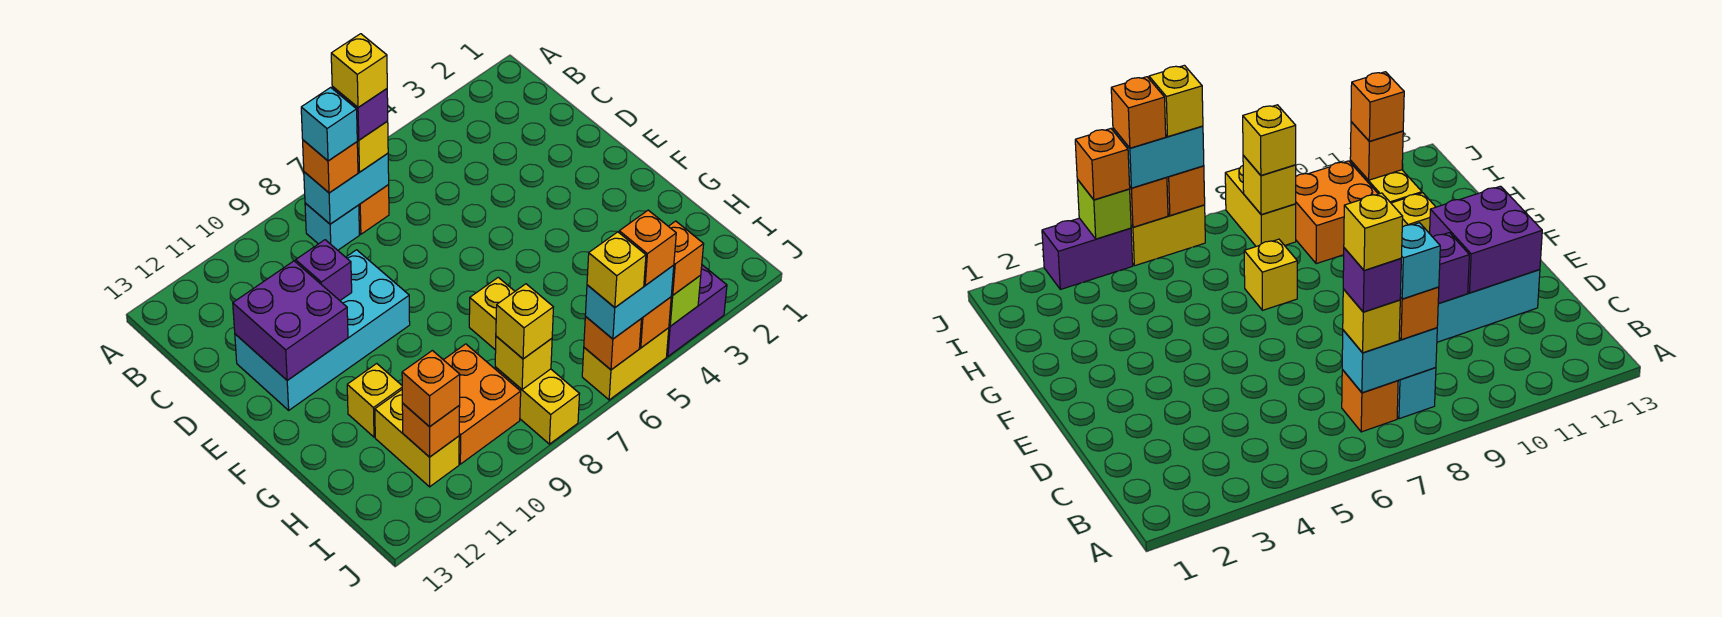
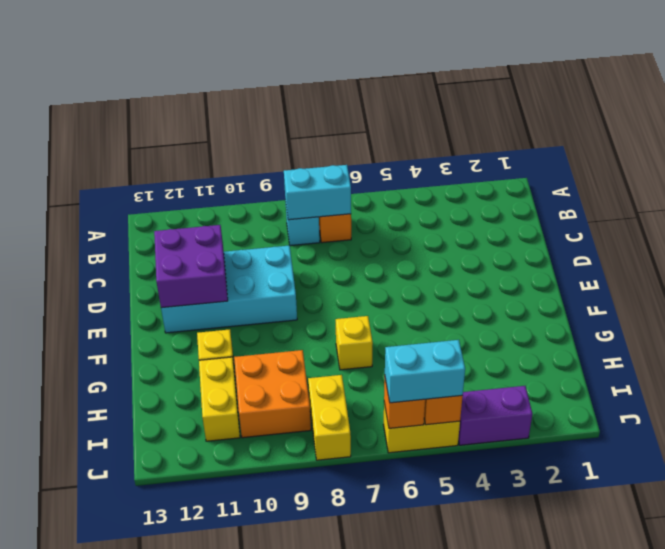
none -> purple brick D10 level 2
none -> yellow brick I8 level 2
none -> orange brick I11 level 2

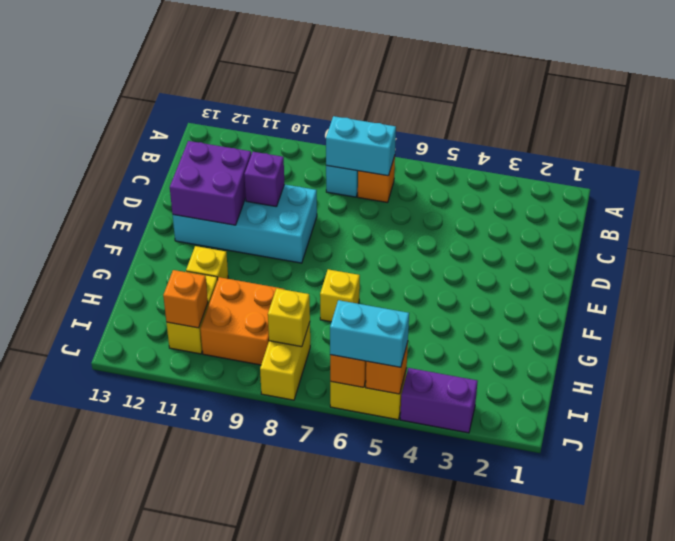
none -> lime brick J4 level 2
none -> yellow brick B7 level 3
none -> orange brick B8 level 3

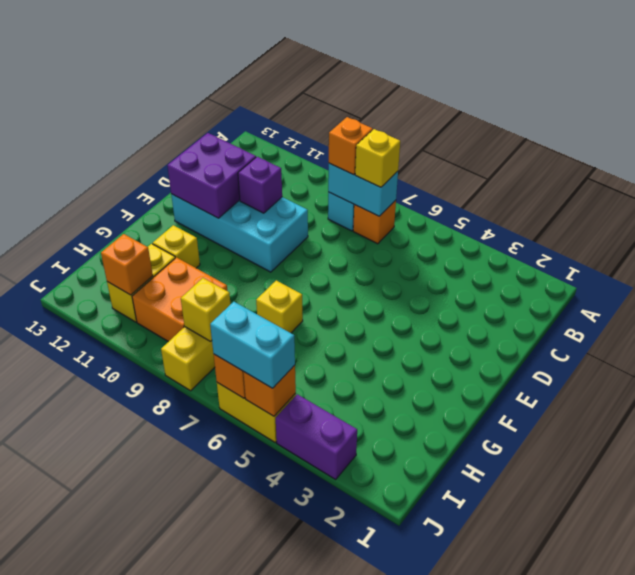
none -> lime brick J4 level 2
none -> yellow brick I8 level 3
none -> orange brick I11 level 3

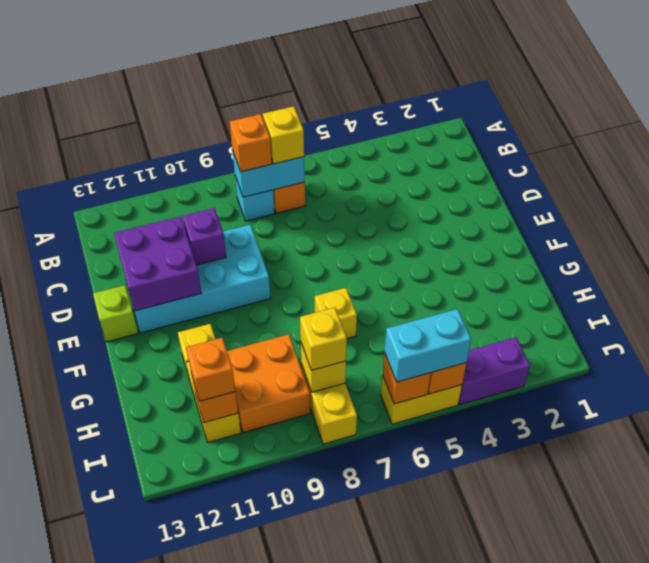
lime brick E13 level 1 -> lime brick J4 level 2
none -> orange brick J4 level 3
none -> purple brick B7 level 4
none -> cyan brick B8 level 4

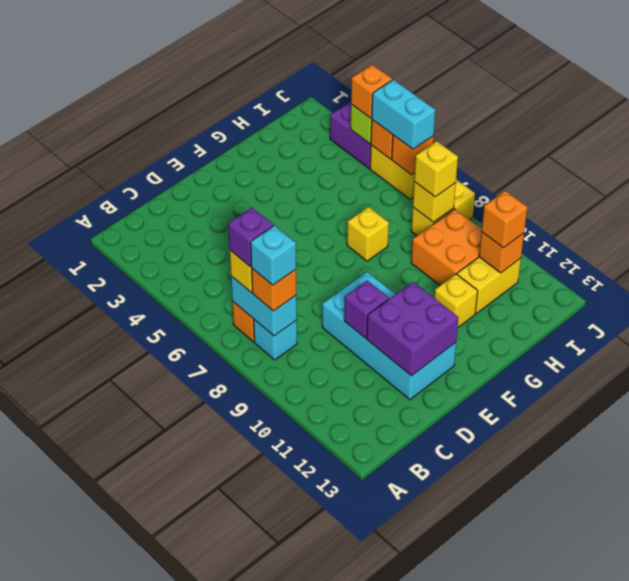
none -> orange brick J5 level 4
none -> yellow brick J6 level 4
none -> yellow brick B7 level 5

